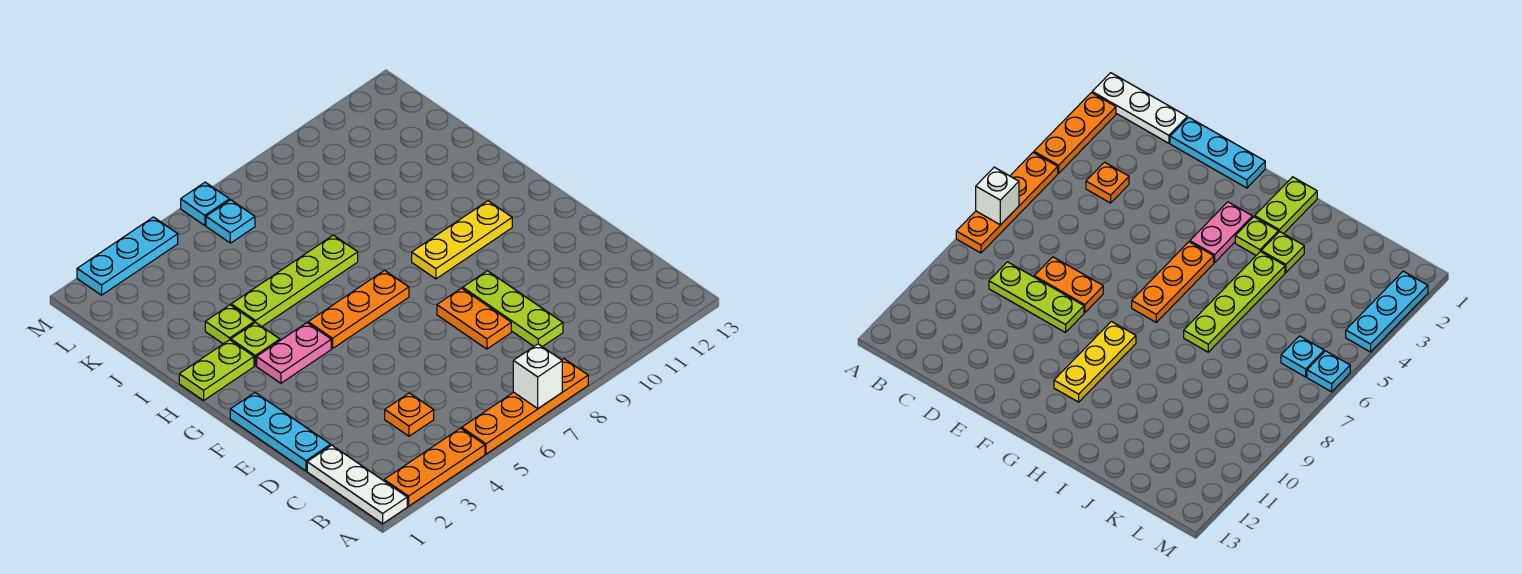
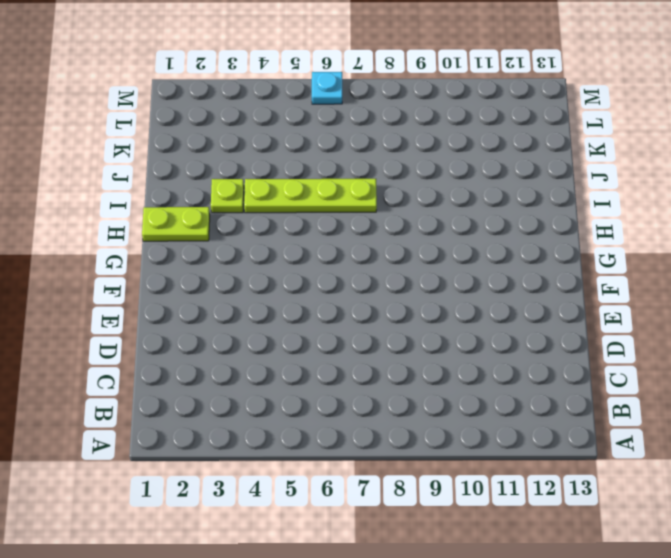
none -> white plate A1:C1 level 1
none -> orange plate A2:A4 level 1
none -> orange plate A5:A8 level 1

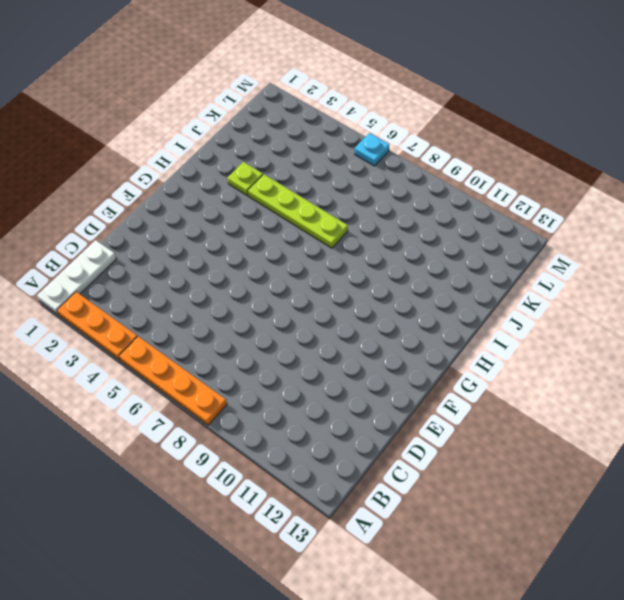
none -> orange plate C4 level 1
none -> lime plate C9:E9 level 1
none -> cyan plate D1:F1 level 1

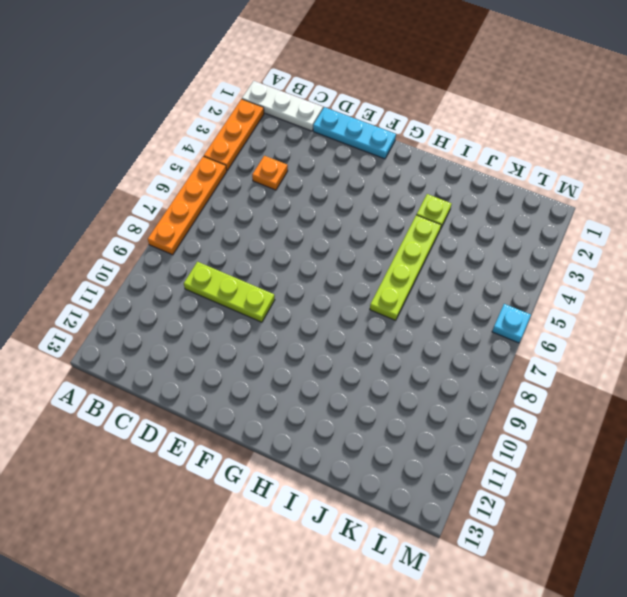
none -> orange plate D8:E8 level 1
none -> pink plate G3:G4 level 1
none -> orange plate G5:G7 level 1

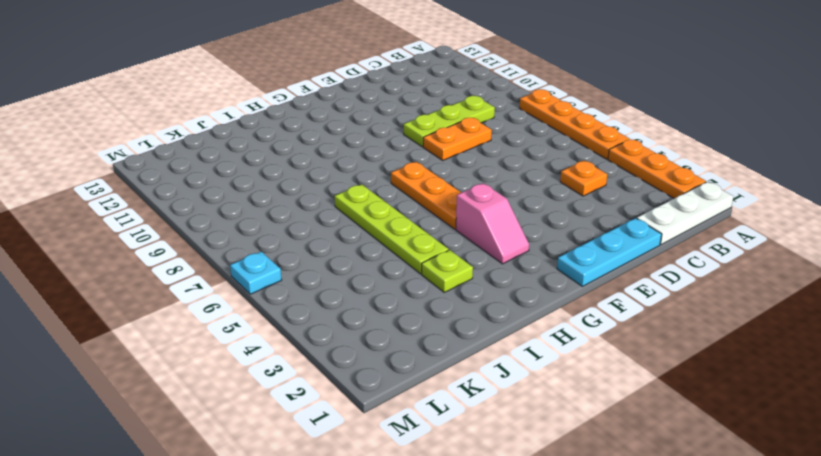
pink slope G3:G4 level 1 top 4 -> pink plate G3:G4 level 1
none -> yellow plate G9:G11 level 1
none -> lime plate H1:H2 level 1
none -> lime plate H3 level 1

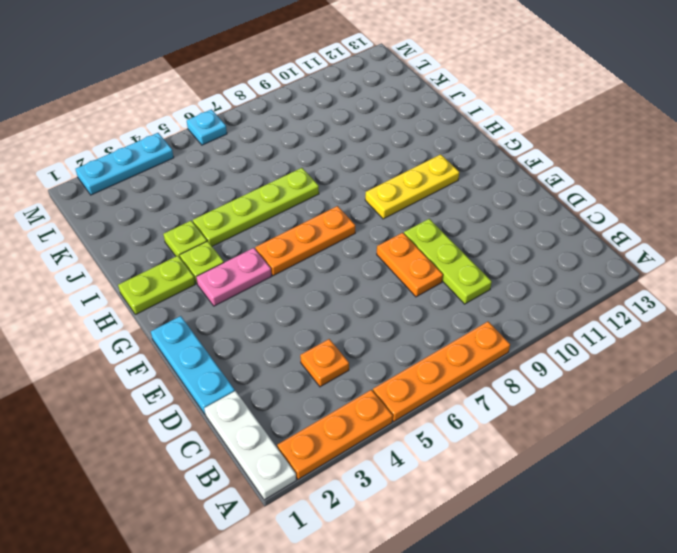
none -> cyan plate L6 level 1
none -> white brick A7 level 2

